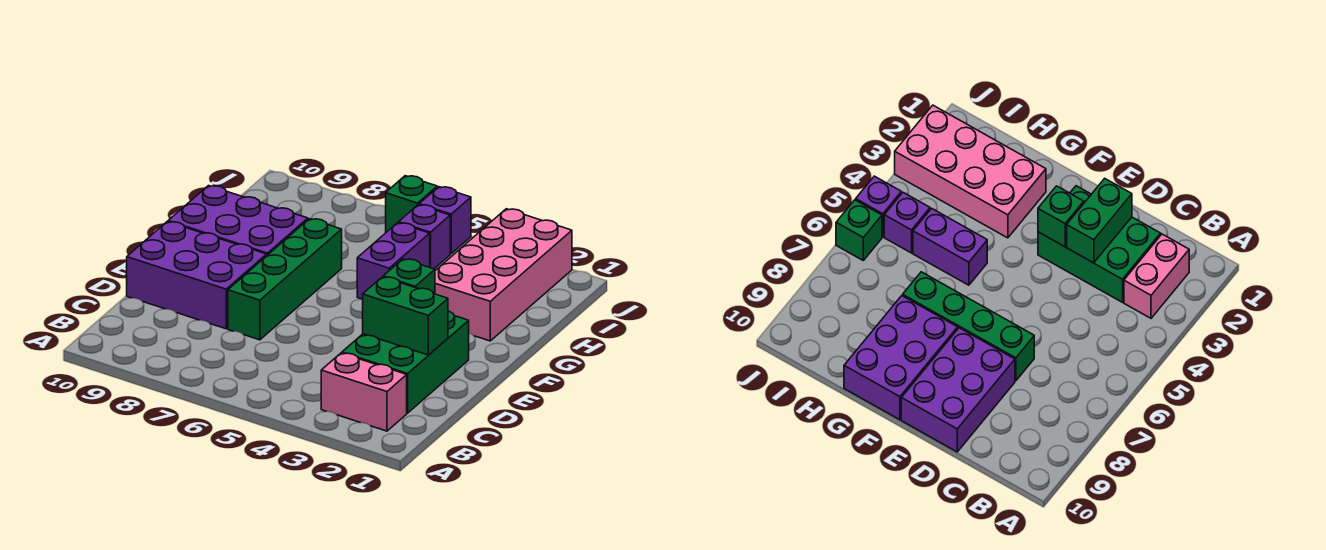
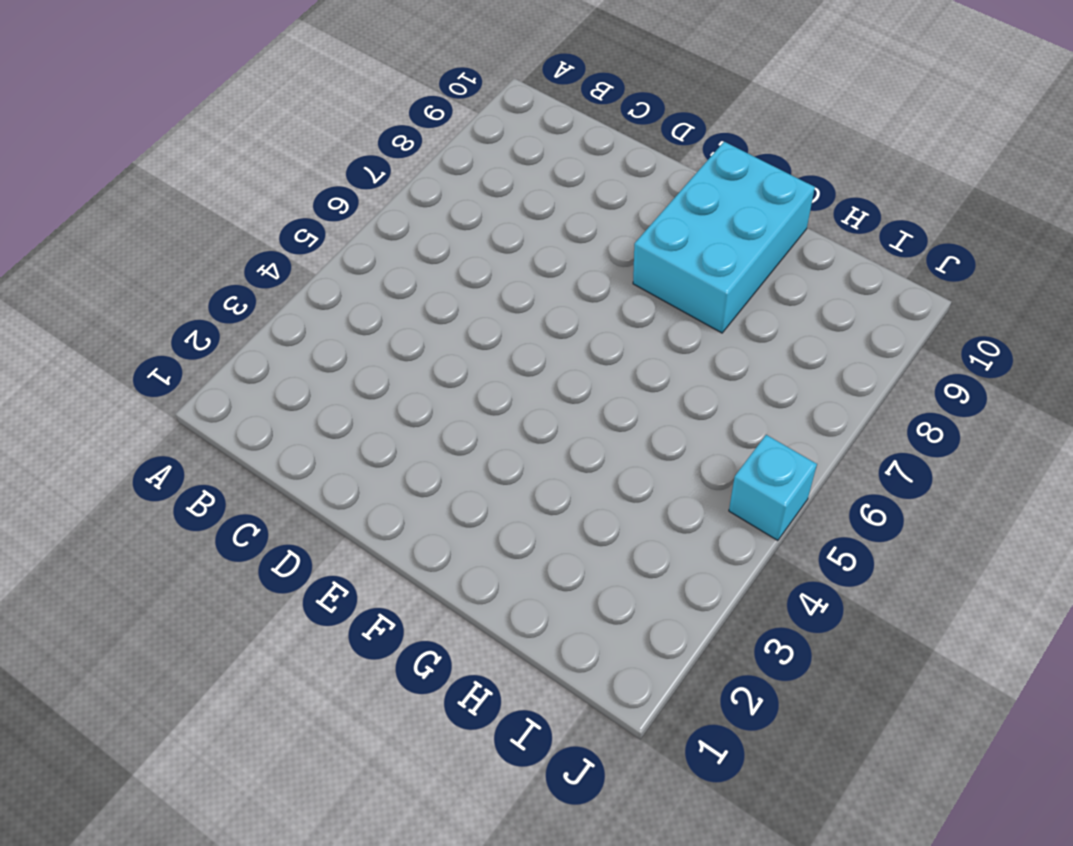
cyan brick F8:G10 level 1 -> purple brick F8:G10 level 1
cyan brick J5 level 1 -> purple brick J5 level 1
none -> pink brick B2:B3 level 1
none -> green brick C2:E3 level 1
none -> green brick D7:G7 level 1

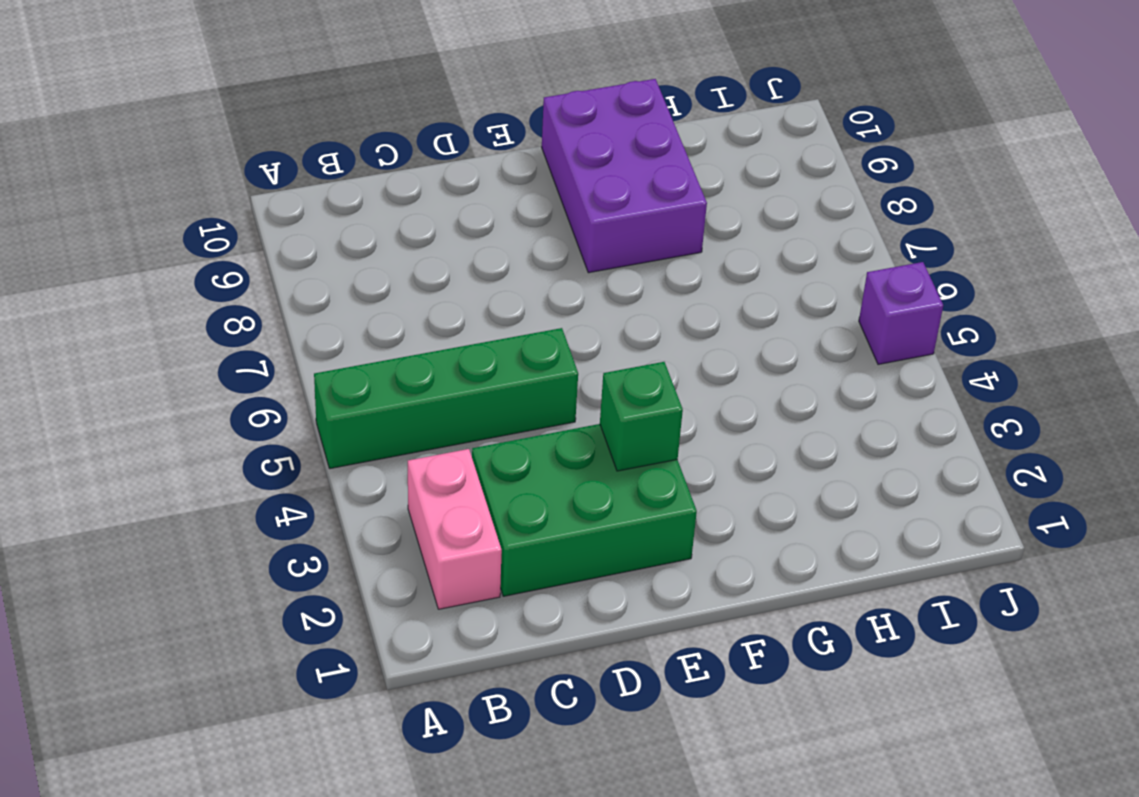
green brick A5:D5 level 1 -> green brick D7:G7 level 1
none -> purple brick D8:E10 level 1
none -> pink brick G2:J3 level 1
none -> purple brick G5:H5 level 1

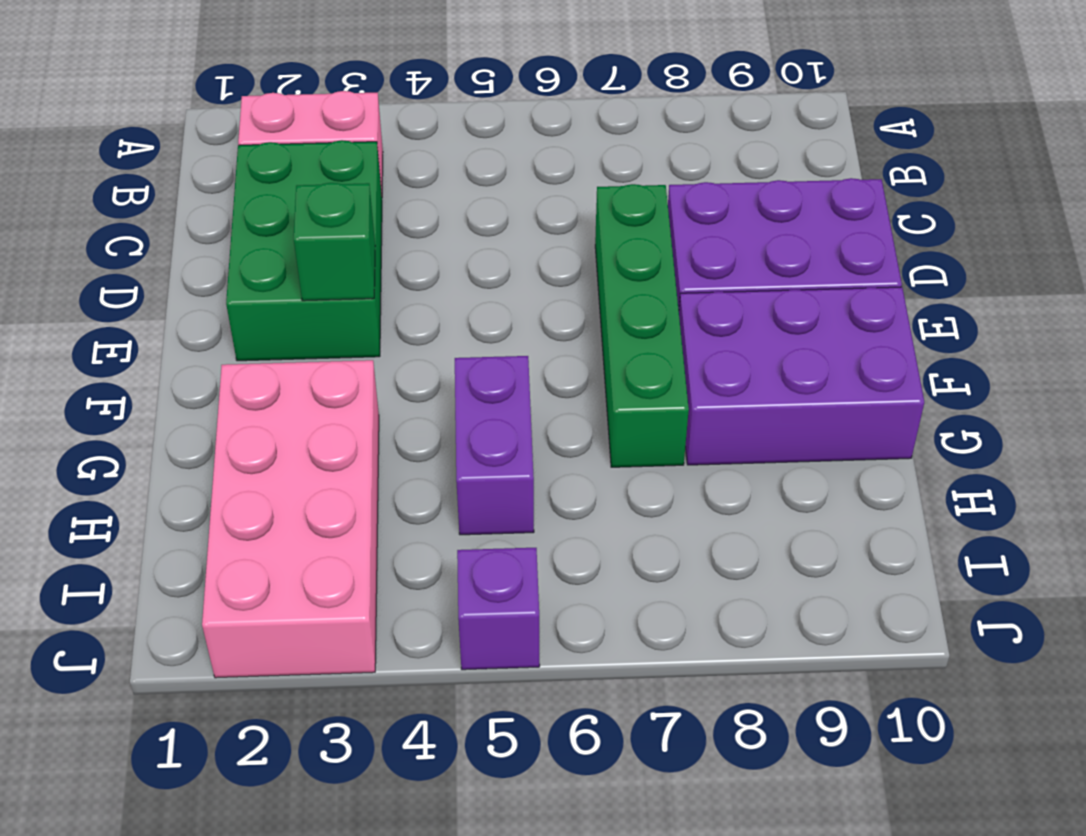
none -> purple brick I5 level 1
none -> green brick J6 level 1
none -> green brick D2:D3 level 2

